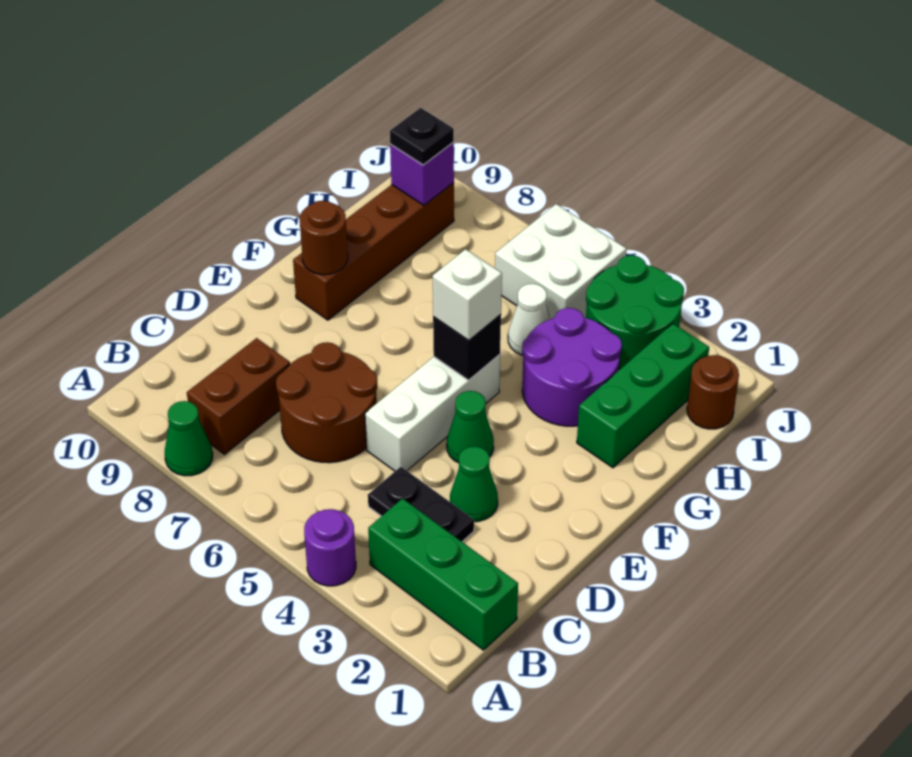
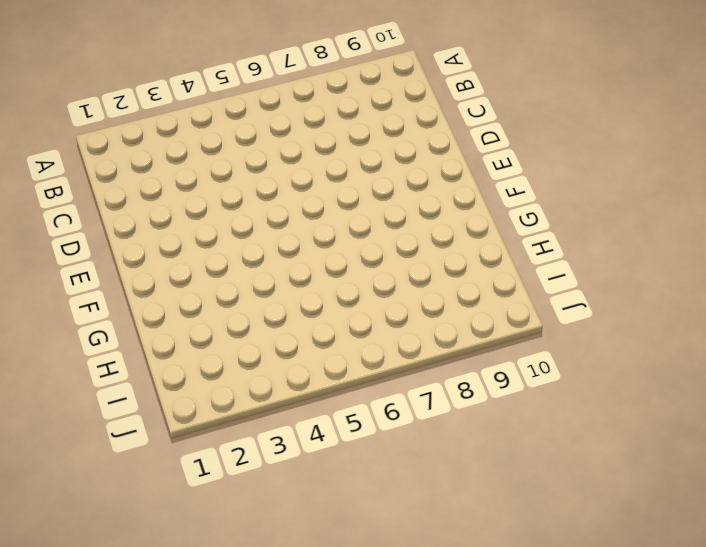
none -> purple round brick A4 level 1
none -> green cone A8 level 1
none -> green brick B1:B3 level 1

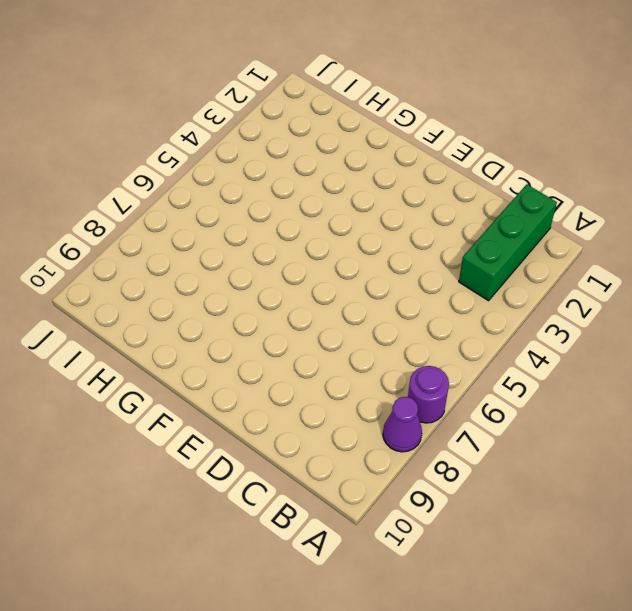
purple round brick A7 level 1 -> purple round brick A4 level 1
purple cone A8 level 1 -> green cone A8 level 1
none -> brown brick B8:C8 level 1
none -> black plate C3:C4 level 1
none -> brown round brick C6:D7 level 1

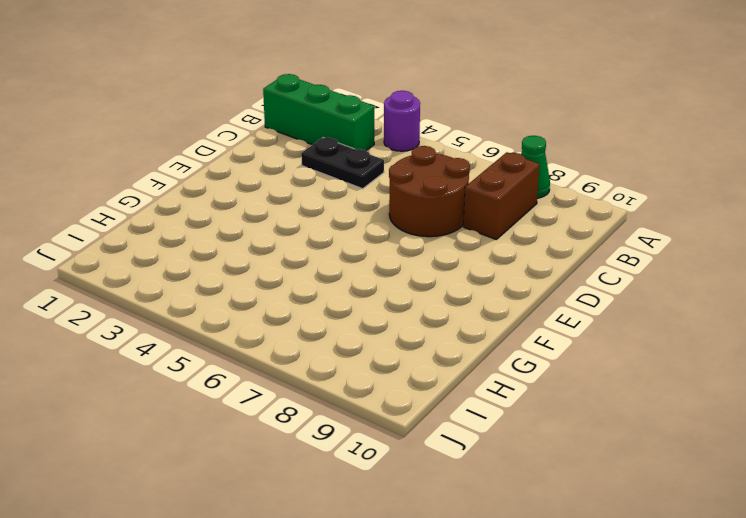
none -> green cone D3 level 1
none -> white brick D5:F5 level 1
none -> green cone E4 level 1

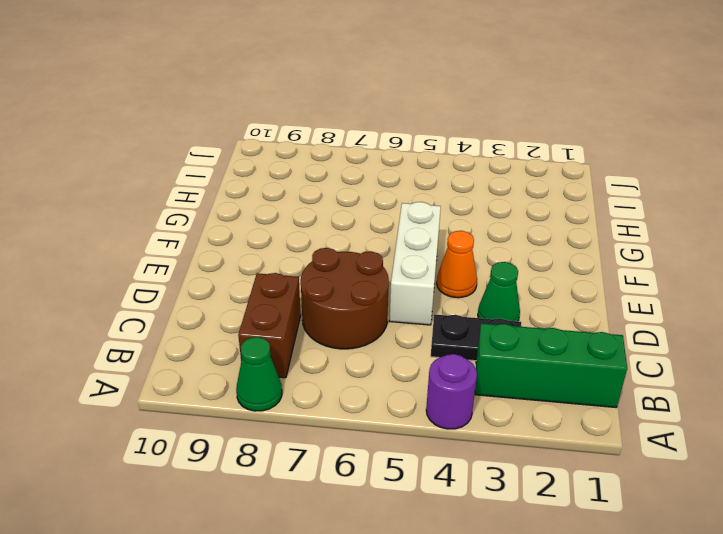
orange cone E4 level 1 -> green cone E4 level 1
none -> brown brick F9:I9 level 1
none -> green brick G2:I2 level 1
none -> purple round brick G3:H4 level 1

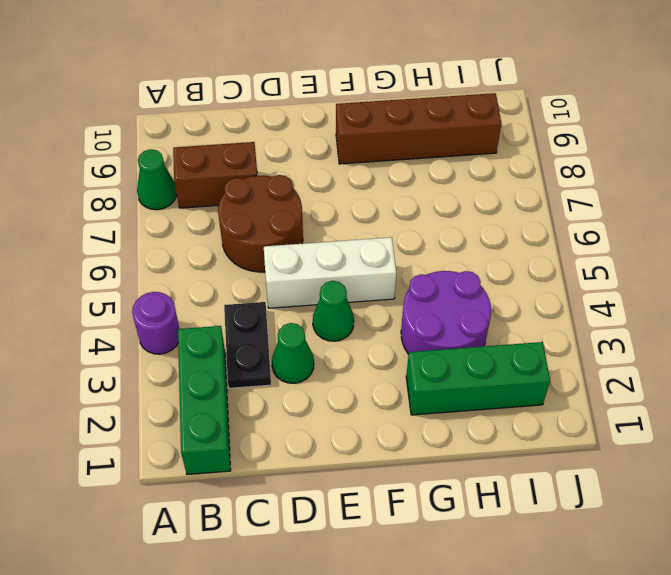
none -> white cone H5 level 1
none -> brown round brick I1 level 1
none -> green round brick I3:J4 level 1

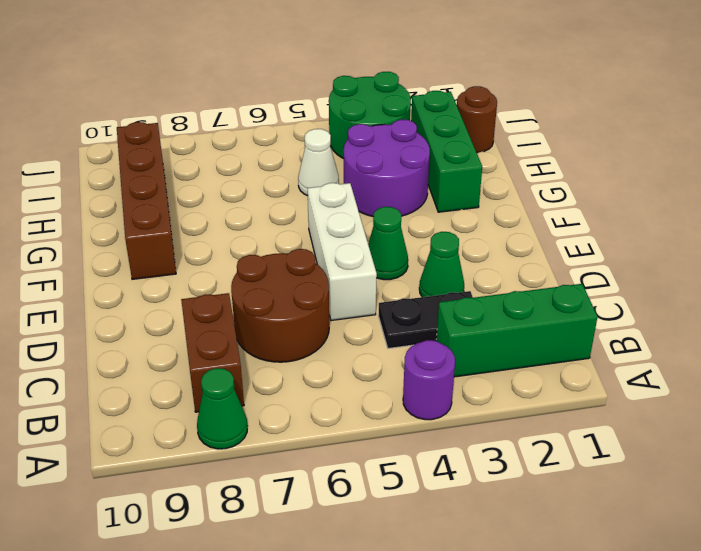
none -> white brick I5:J6 level 1
none -> black brick F5 level 2
none -> brown round brick F9 level 2

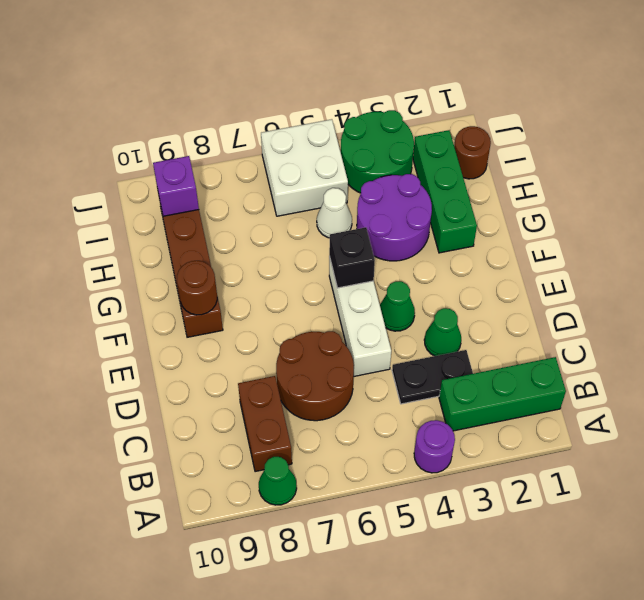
none -> white brick F5 level 3
none -> black plate I9 level 3

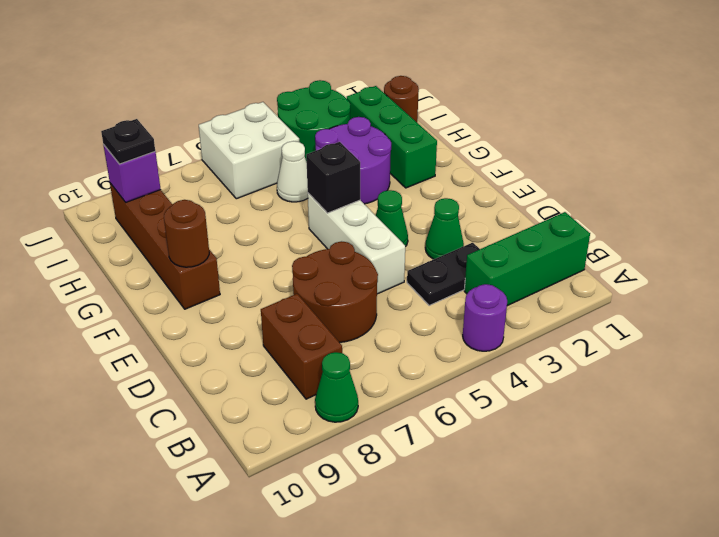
none -> white brick F5 level 3

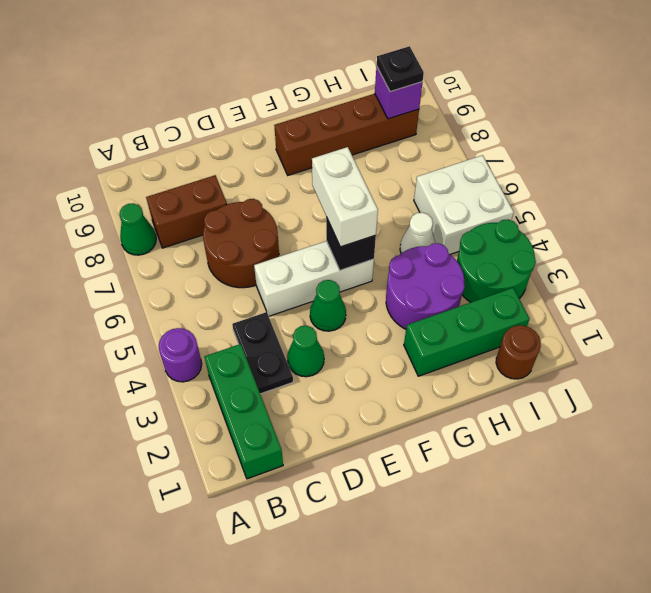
white brick F5:F6 level 3 -> white brick F5 level 3
none -> brown round brick F9 level 2

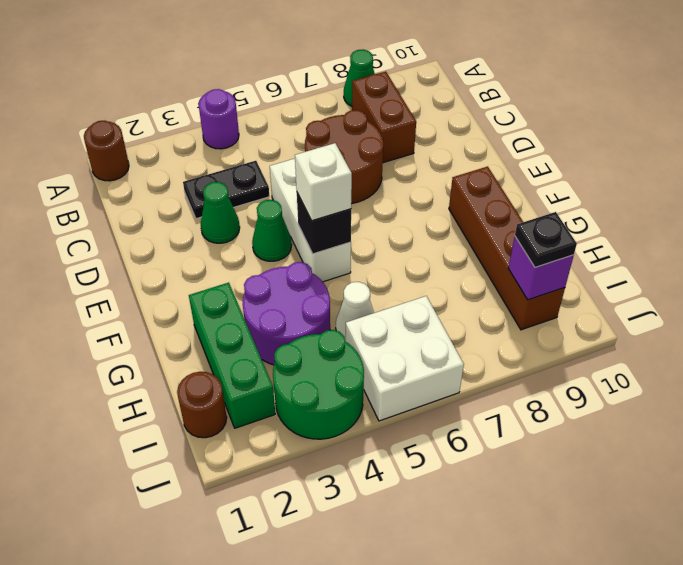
brown round brick A1 level 1 -> brown round brick F9 level 2
none -> green brick B1:B3 level 1

